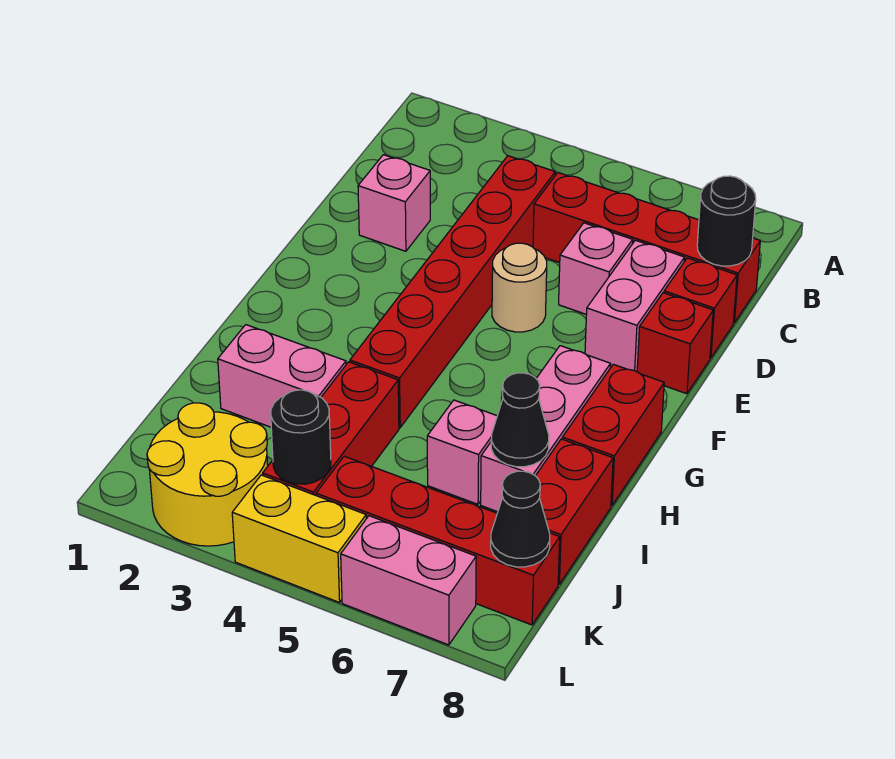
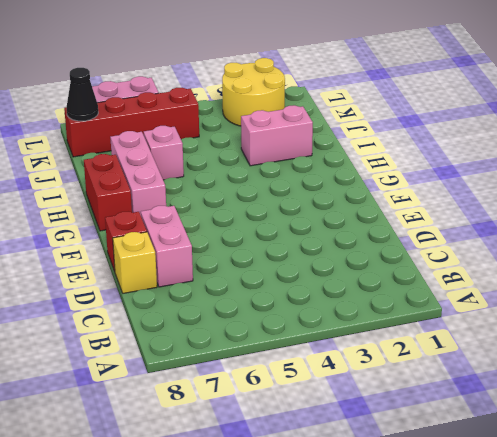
yellow brick D8 level 1 -> red brick D8 level 1
none -> red brick C4:H4 level 1
none -> red brick C5:C8 level 1
none -> pink brick D2 level 1

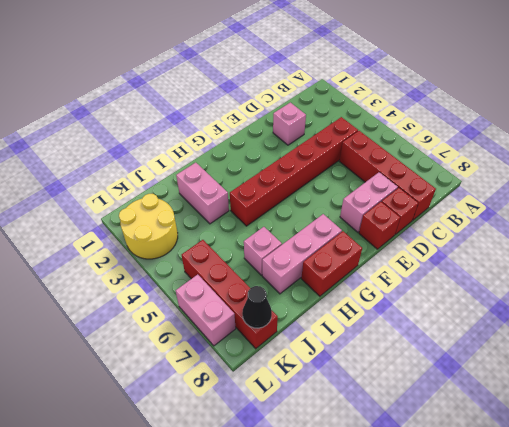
none -> pink brick D6 level 1
none -> tan round brick E5 level 1
none -> red brick I4:K4 level 1

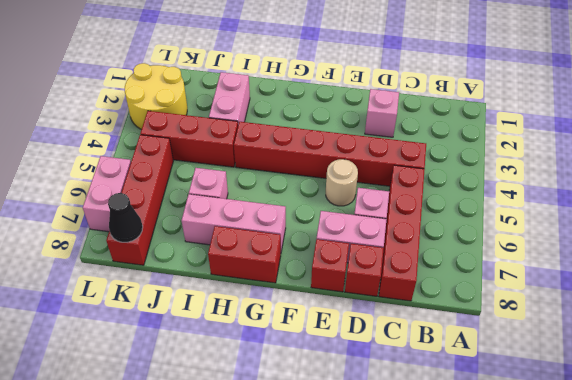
none -> red brick I8:J8 level 1
none -> yellow brick L4:L5 level 1
none -> black round brick C8 level 2

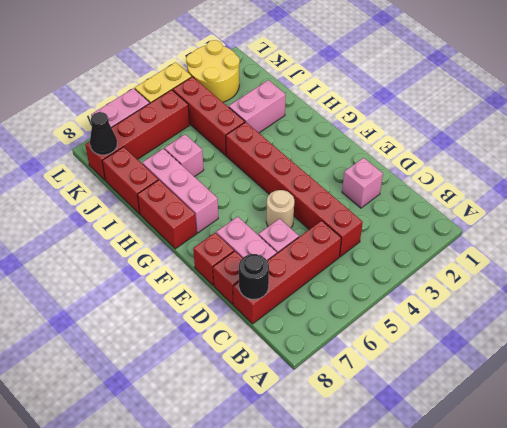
none -> black cone I7 level 2
none -> black round brick K4 level 2

